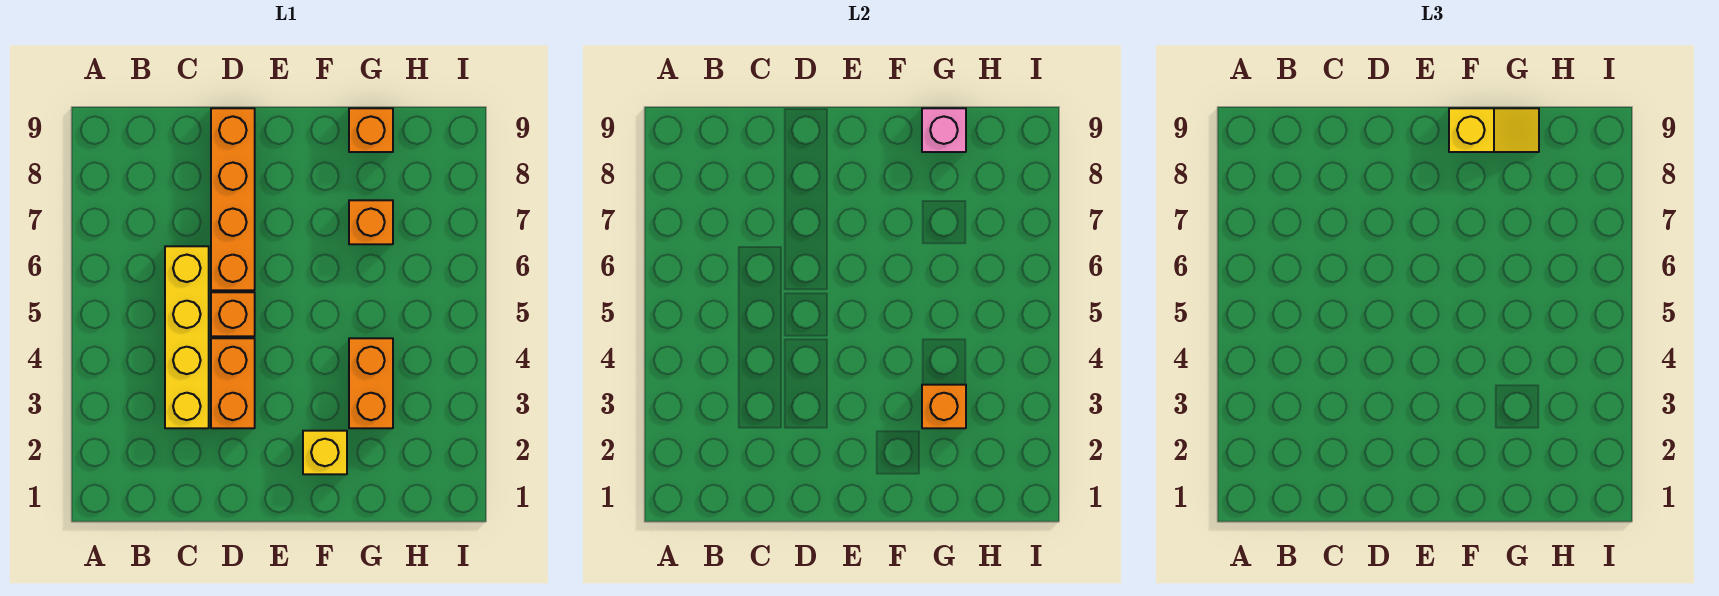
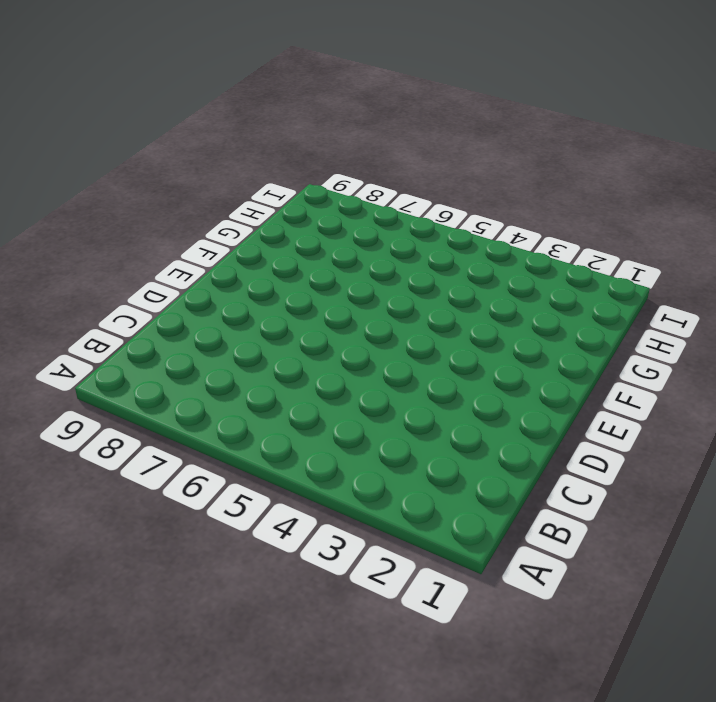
none -> yellow brick C3:C6 level 1
none -> orange brick D3:D4 level 1

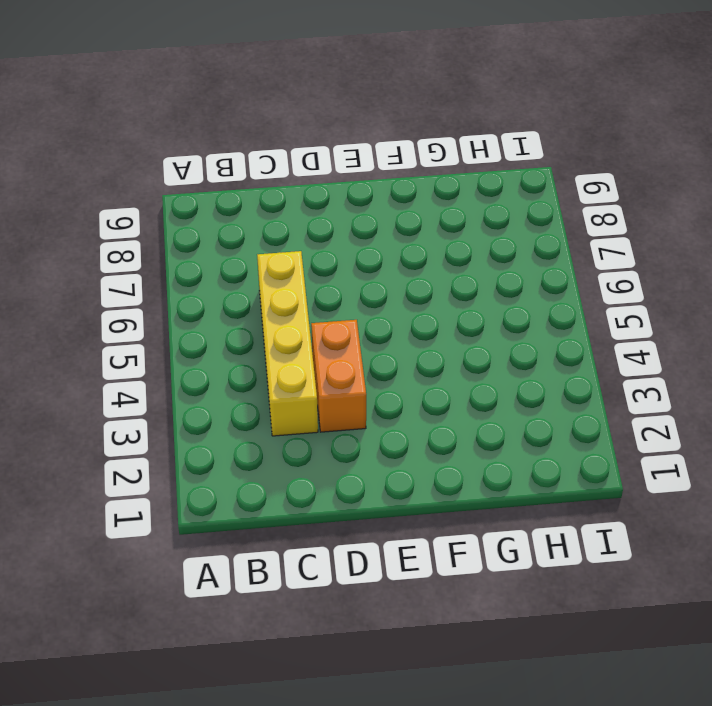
none -> orange brick D5 level 1
none -> orange brick D6:D9 level 1

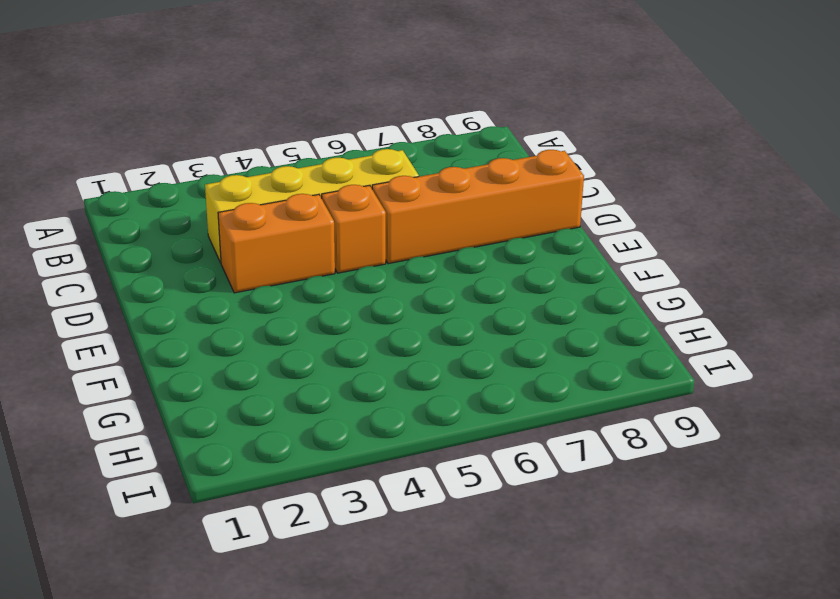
none -> yellow brick F2 level 1
none -> orange brick G3:G4 level 1

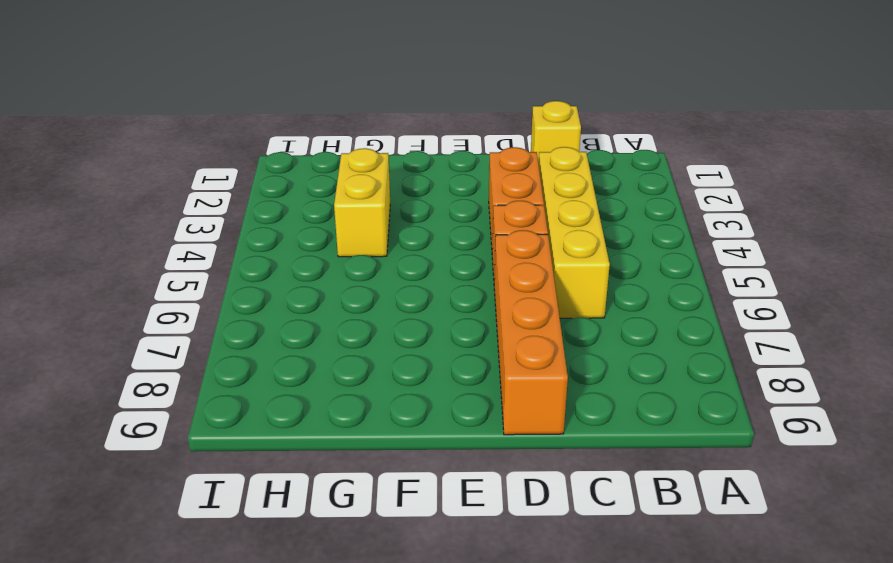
yellow brick C1 level 1 -> yellow brick F2 level 1
yellow brick G3:G4 level 1 -> orange brick G3:G4 level 1
none -> orange brick G7 level 1
none -> orange brick G9 level 1

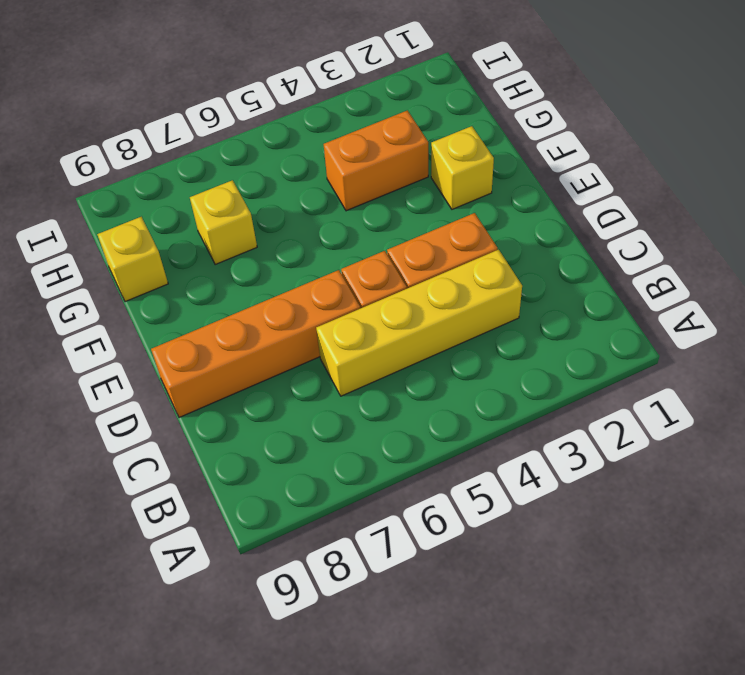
yellow brick G7 level 1 -> orange brick G7 level 1
yellow brick G9 level 1 -> orange brick G9 level 1
none -> orange brick G3 level 2
none -> pink brick G9 level 2

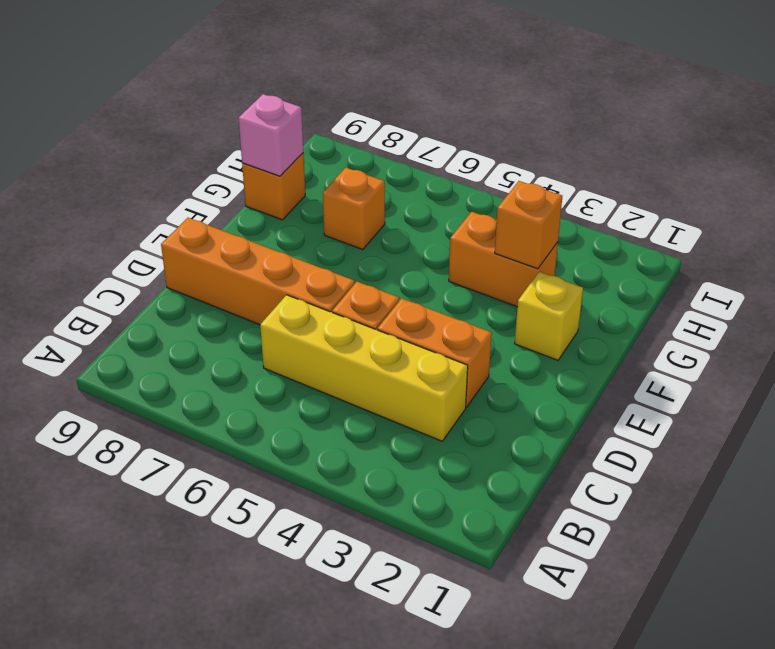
none -> yellow slope F9:G9 level 3 top F

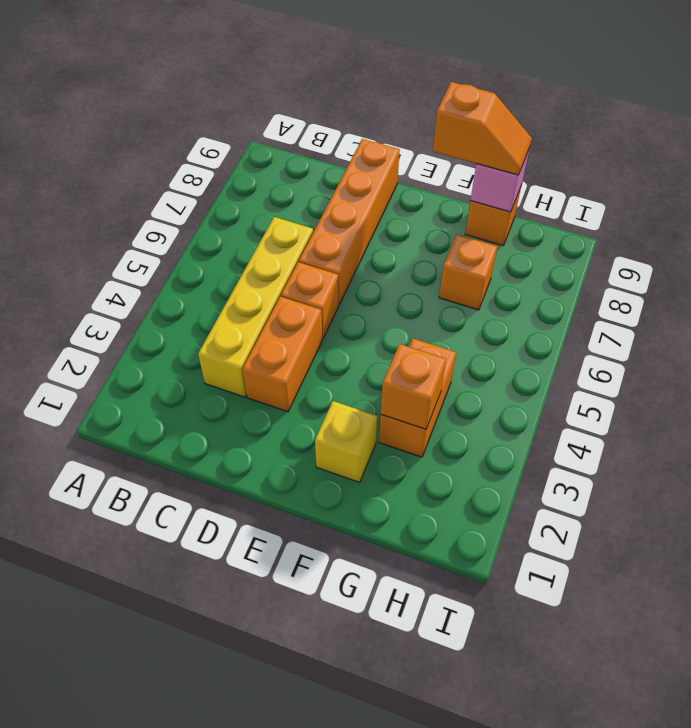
orange slope F9:G9 level 3 top F -> yellow slope F9:G9 level 3 top F

